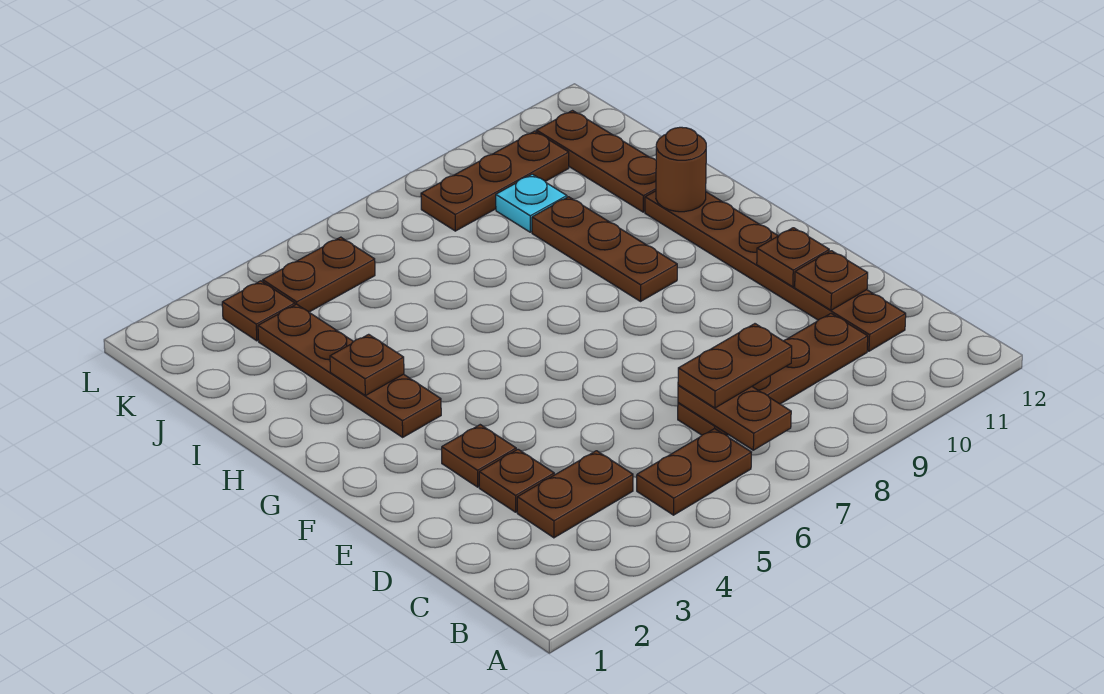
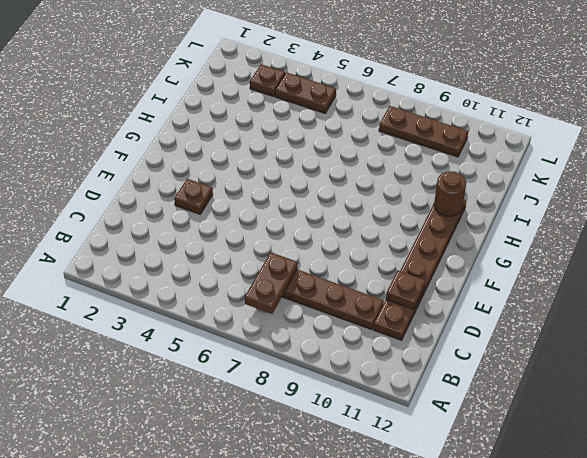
none -> brown plate B5:B6 level 1
none -> brown plate C3:C4 level 1
none -> brown plate D3 level 1

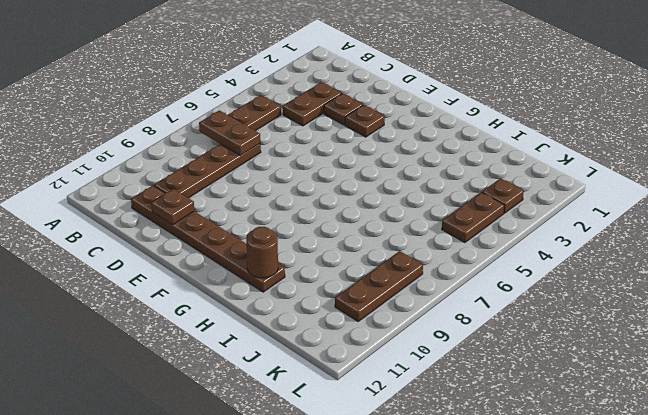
none -> brown plate G3:J3 level 1
none -> brown plate G9:I9 level 1
none -> brown plate I11:K11 level 1

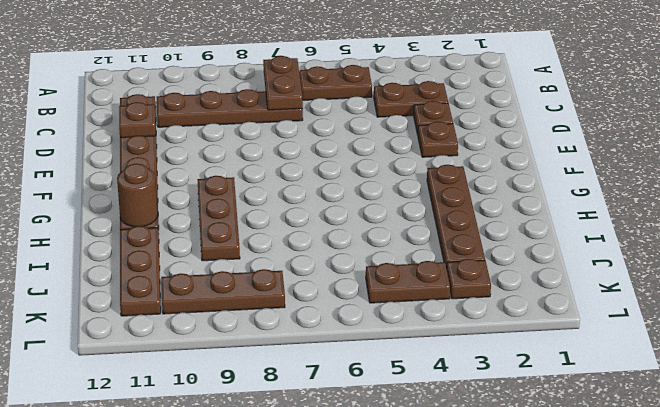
none -> cyan plate J9 level 1
none -> brown plate E11 level 2
none -> brown plate H3 level 2

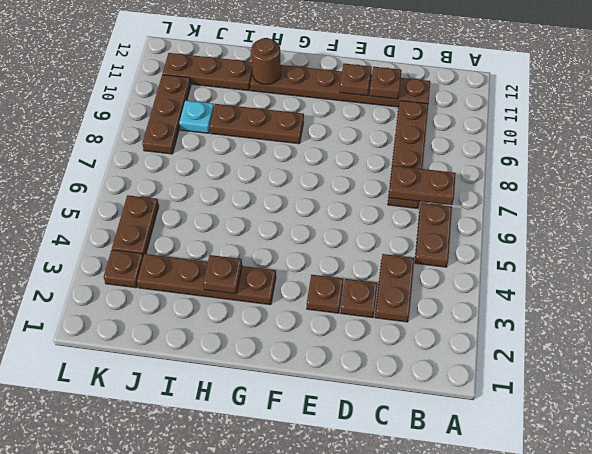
none -> brown plate C7:C8 level 3

